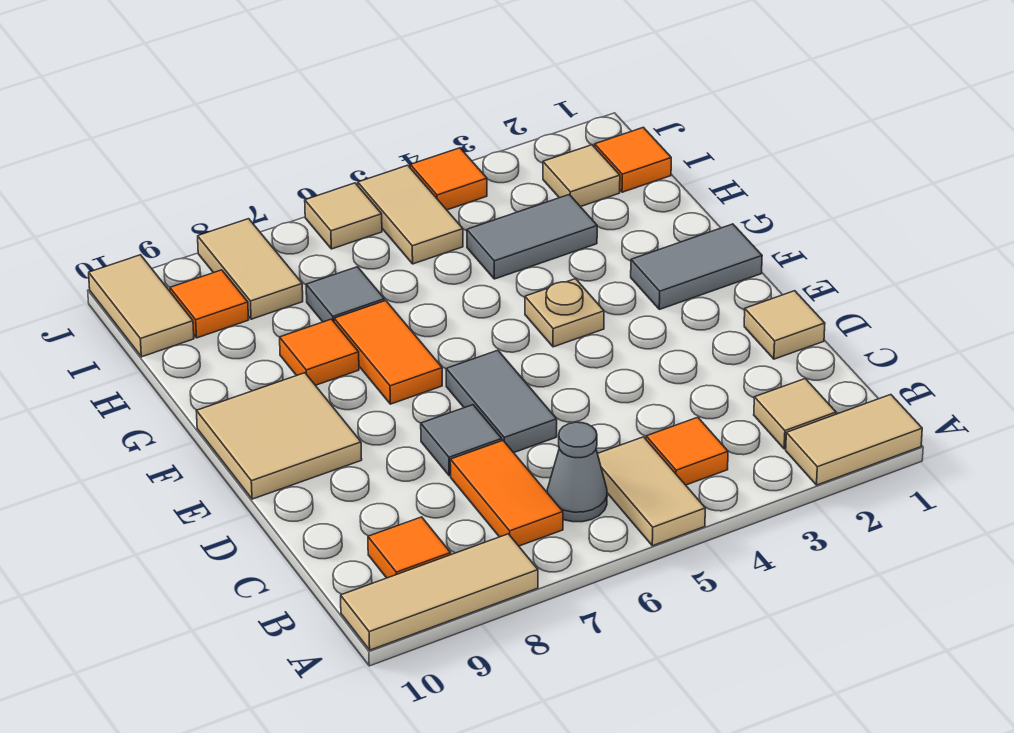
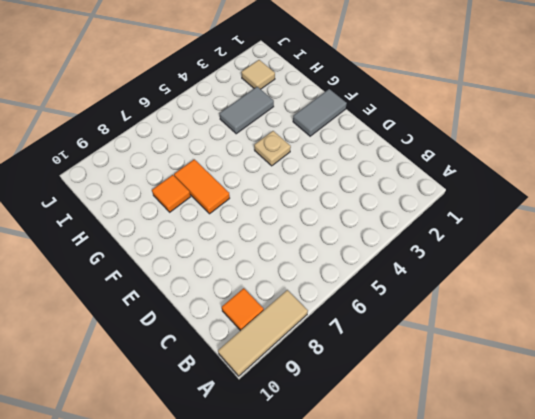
none -> tan tile A1:A2 level 1
none -> tan tile A5:B5 level 1
none -> tan tile B2 level 1

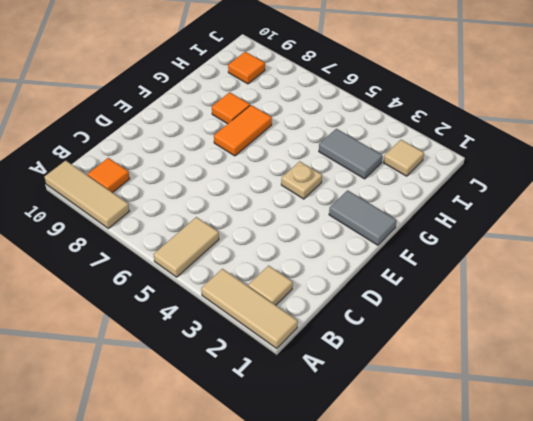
tan tile A1:A3 level 1 -> tan tile A1:A2 level 1
none -> orange tile B4 level 1
none -> grey cone B6 level 1
none -> orange tile B7:C7 level 1

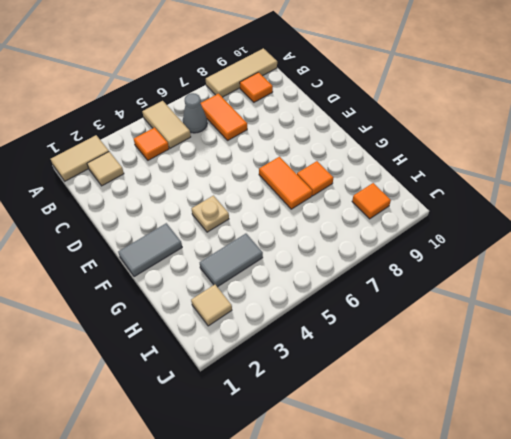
none -> tan tile D1 level 1
none -> grey tile D6:E6 level 1
none -> grey tile D7 level 1

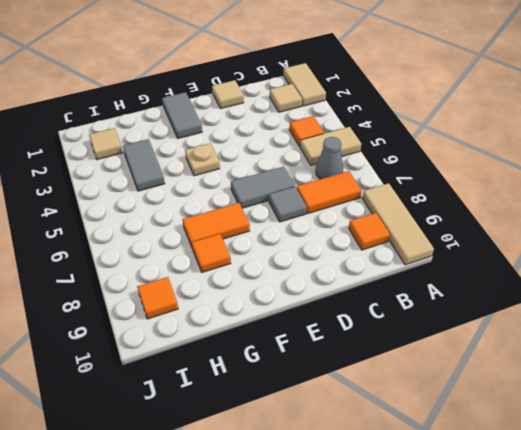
none -> tan tile E9:F10 level 1
none -> grey tile H7 level 1
none -> orange tile I1 level 1

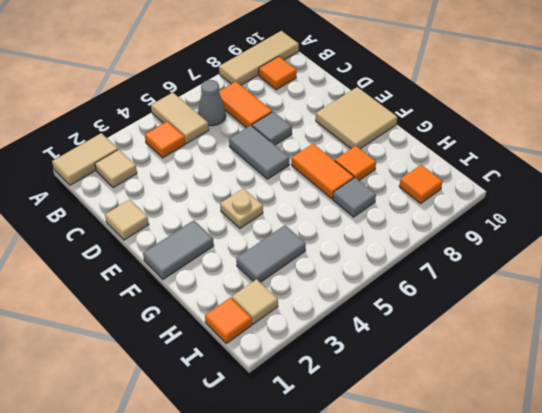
none -> tan tile I5:J5 level 1
none -> tan tile I8:J8 level 1
none -> tan tile I10:J10 level 1

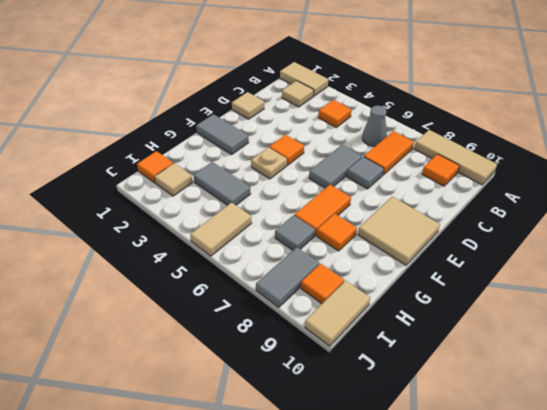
orange tile E4 level 1 -> orange tile J4 level 1
grey tile I8:J8 level 1 -> tan tile I8:J8 level 1
none -> tan tile A5:B5 level 1
none -> tan tile J6 level 1

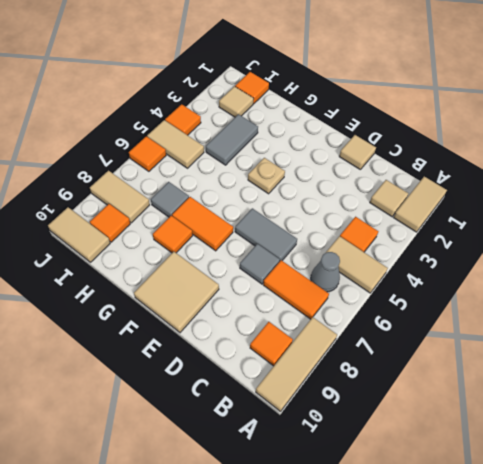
orange tile J6 level 1 -> tan tile J6 level 1
none -> grey tile F1:F2 level 1

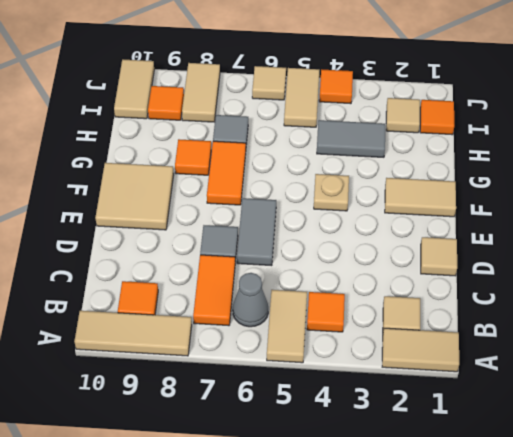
tan tile F1:F2 level 1 -> grey tile F1:F2 level 1

